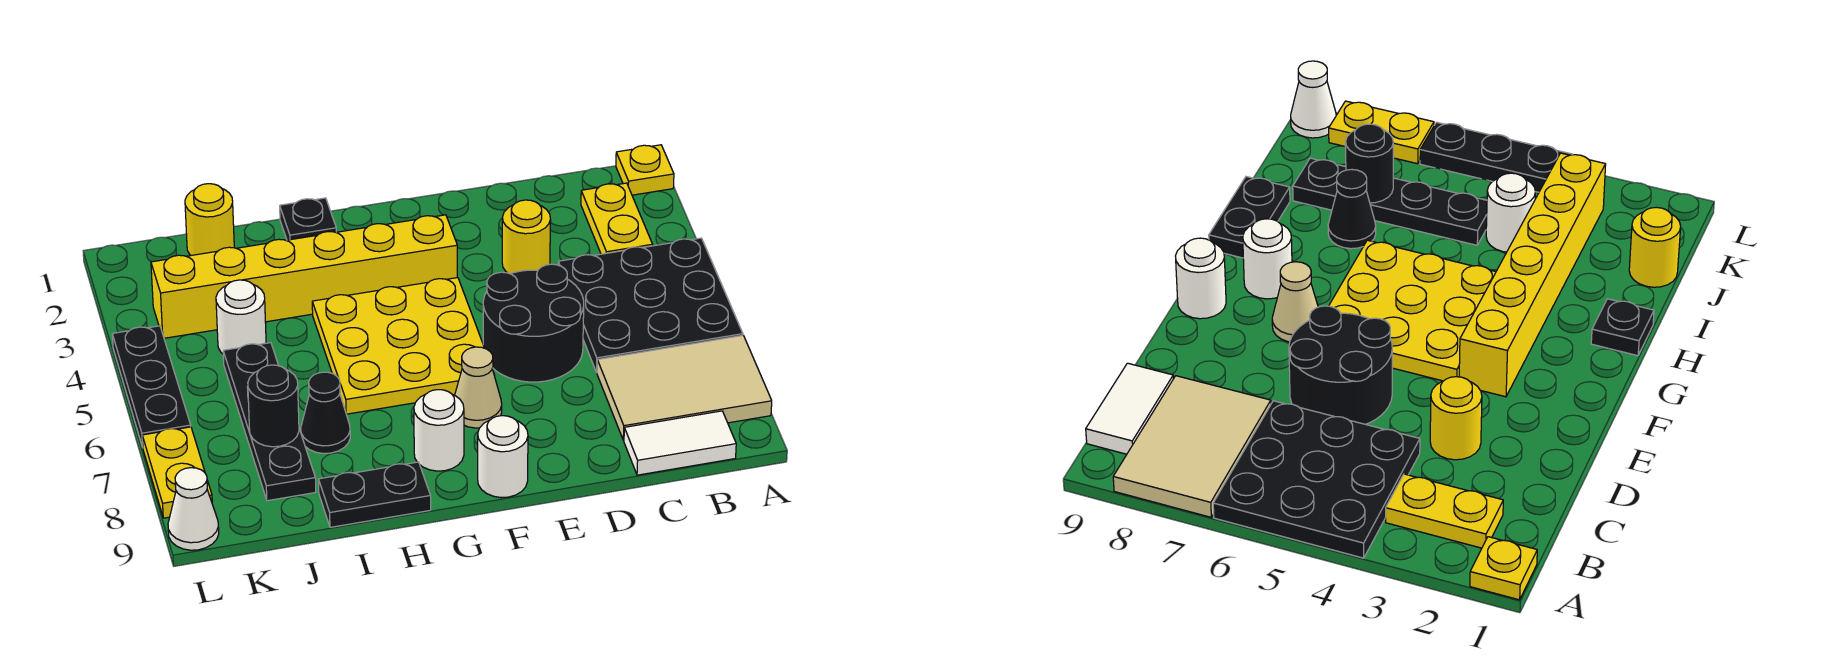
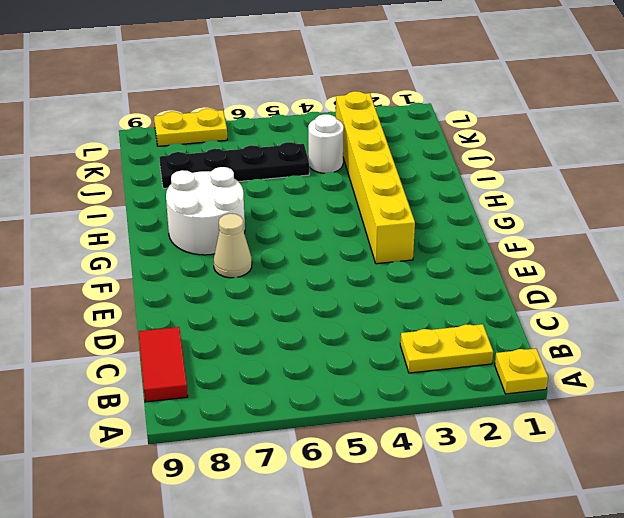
red tile B9:C9 level 1 -> white tile B9:C9 level 1
white round brick G7:H8 level 1 -> white round brick G8 level 1
none -> black plate A4:C6 level 1
none -> tan tile A7:C8 level 1
none -> yellow round brick D3 level 1

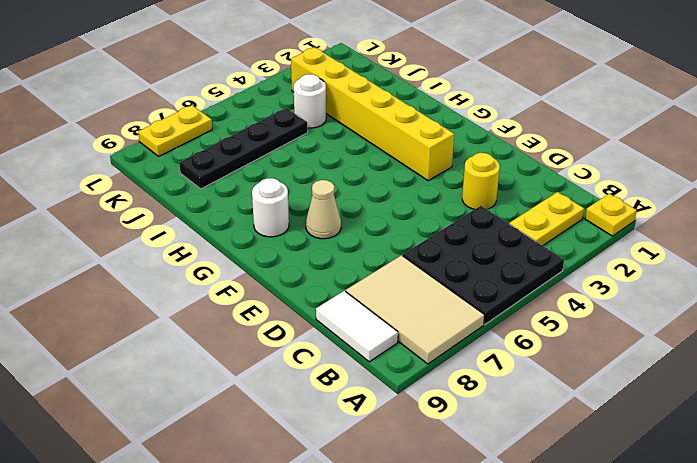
none -> black round brick D5:E6 level 1
none -> yellow plate F4:H6 level 1
none -> white round brick F9 level 1

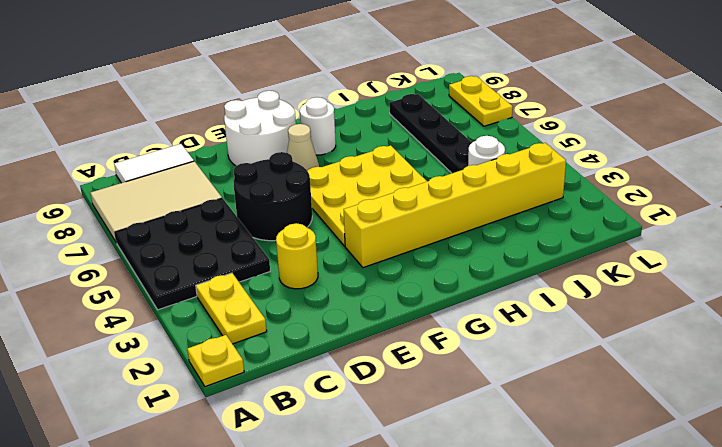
white round brick E8:F9 level 1 -> white round brick F9 level 1
none -> black plate H1 level 1
none -> black plate H9:I9 level 1
none -> black cone I7 level 1

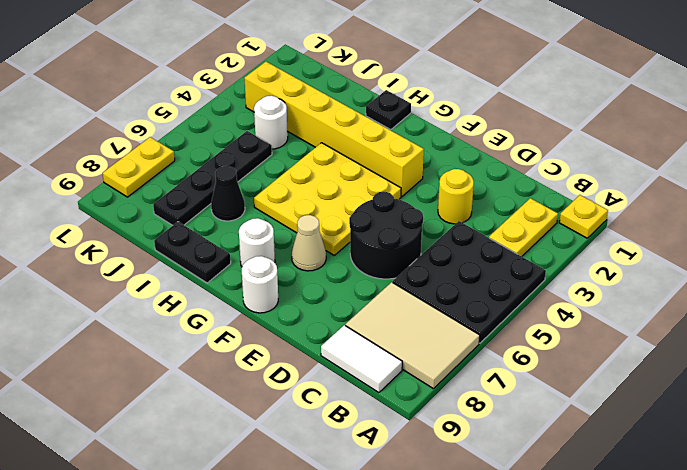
none -> yellow round brick J1 level 1
none -> black plate L4:L6 level 1
none -> white cone L9 level 1

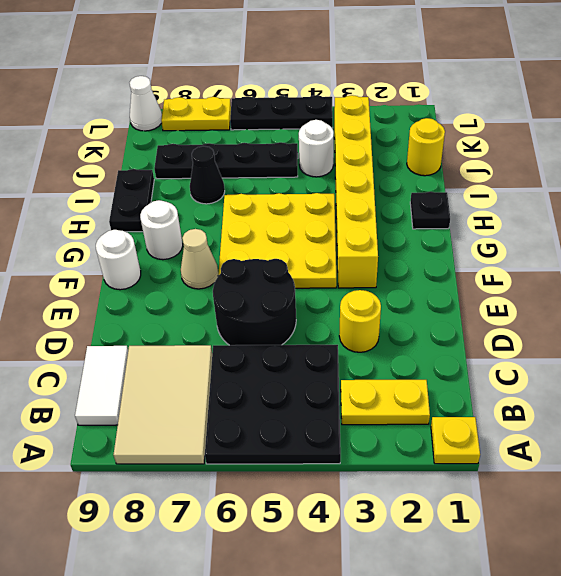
none -> black round brick J7 level 2

